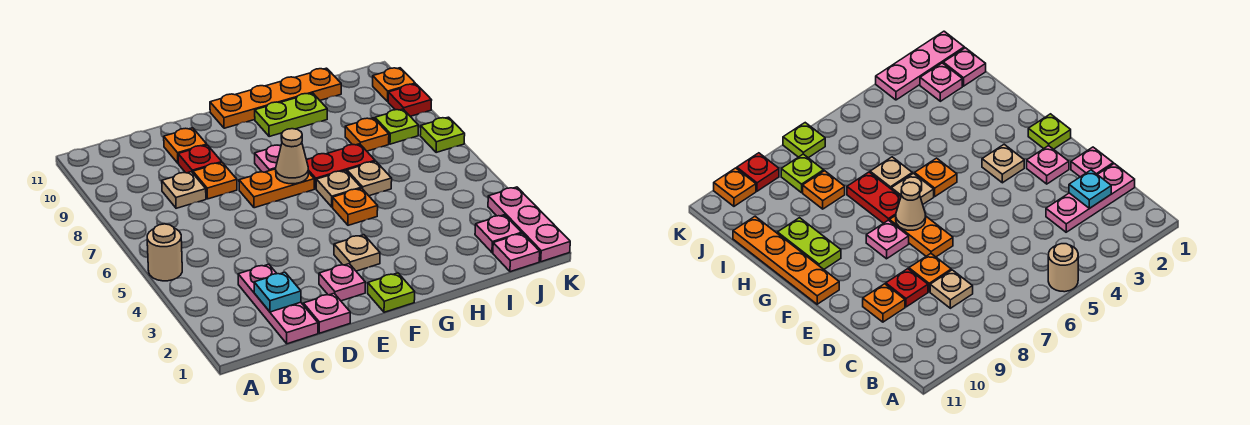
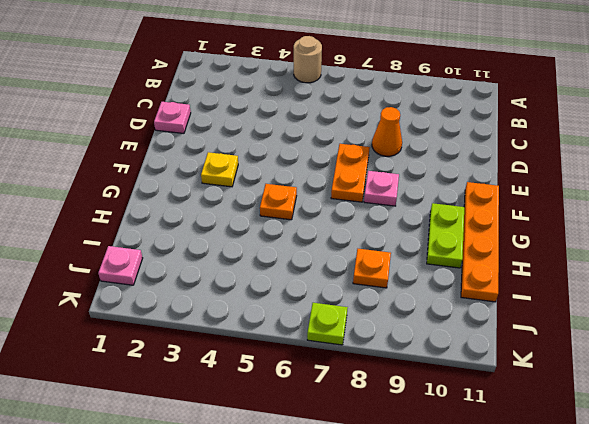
orange cone D8 level 1 -> orange plate D8 level 1
yellow plate F3 level 1 -> tan plate F3 level 1
none -> pink plate C1:C3 level 1
none -> tan plate C8 level 1
none -> red plate D9 level 1

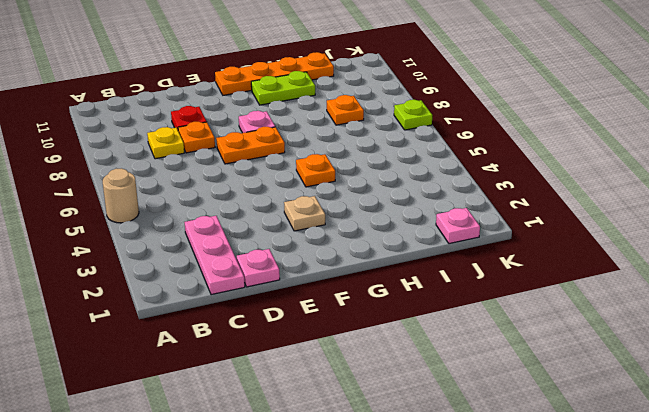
yellow plate C8 level 1 -> tan plate C8 level 1
none -> orange plate D10 level 1
none -> pink plate E2 level 1
none -> lime plate F1 level 1

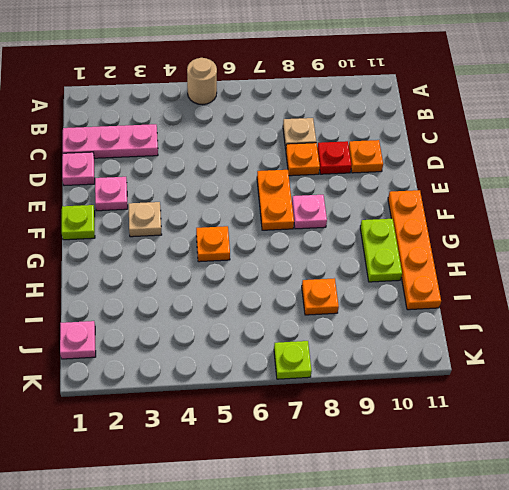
none -> tan plate G6 level 1
none -> red plate G7:H7 level 1
none -> tan plate H6 level 1

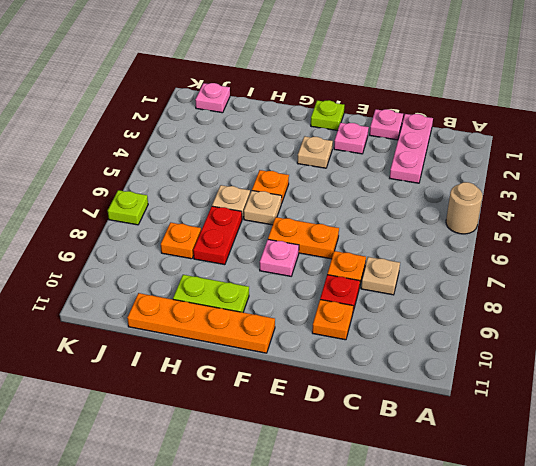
red plate H7:H8 level 1 -> red plate G7:H7 level 1
none -> pink plate J2 level 1
none -> lime plate J8 level 1
none -> pink plate K1:K3 level 1

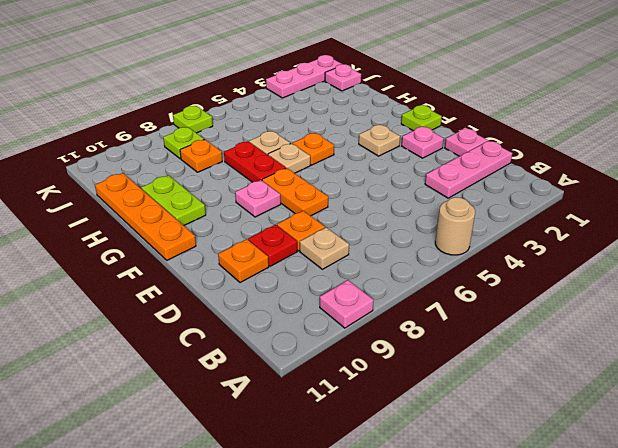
pink plate A9 level 1 -> pink plate J2 level 1
none -> red plate K9 level 1
none -> orange plate K10 level 1
none -> cyan plate C2 level 2

